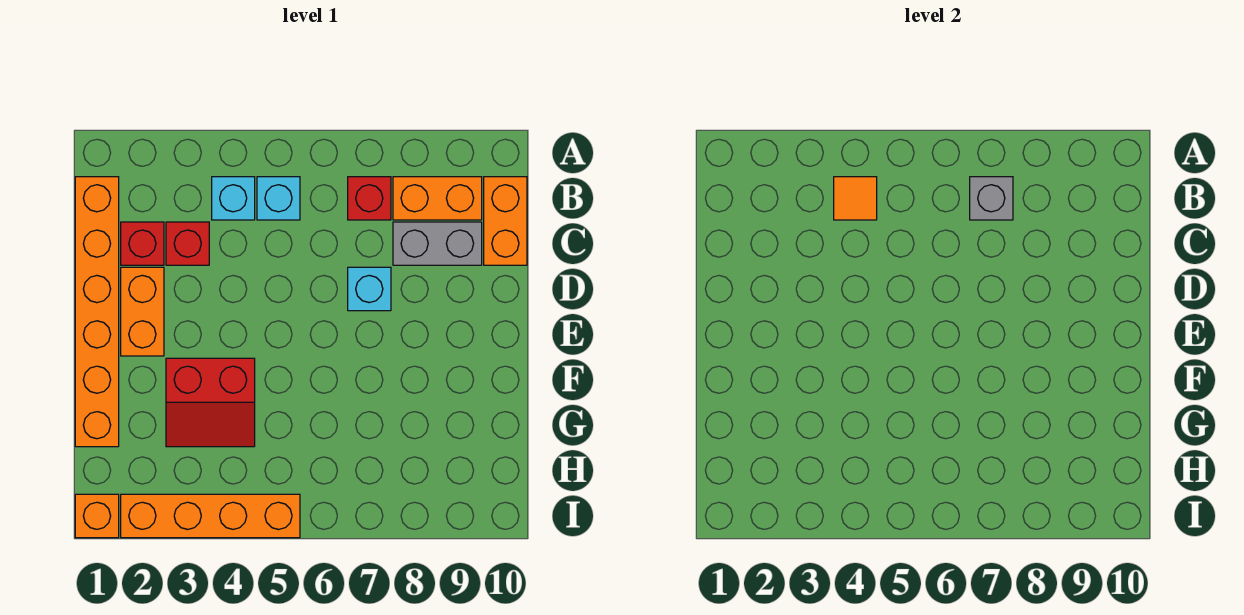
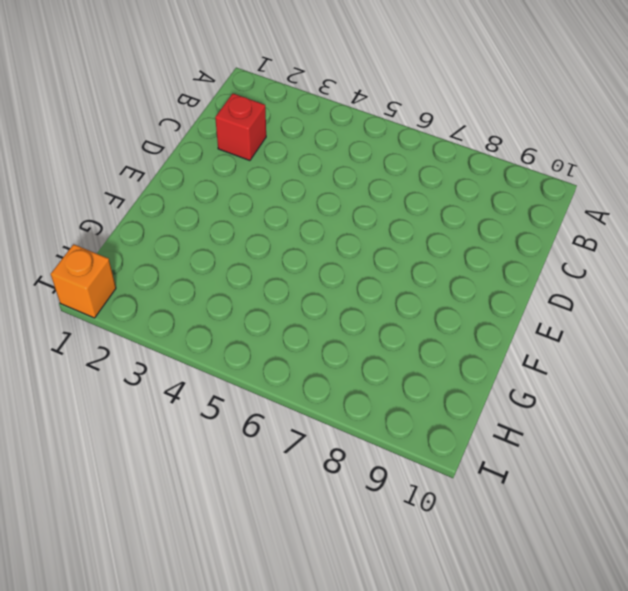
none -> orange brick B1:G1 level 1
none -> cyan brick B4 level 1
none -> cyan brick B5 level 1

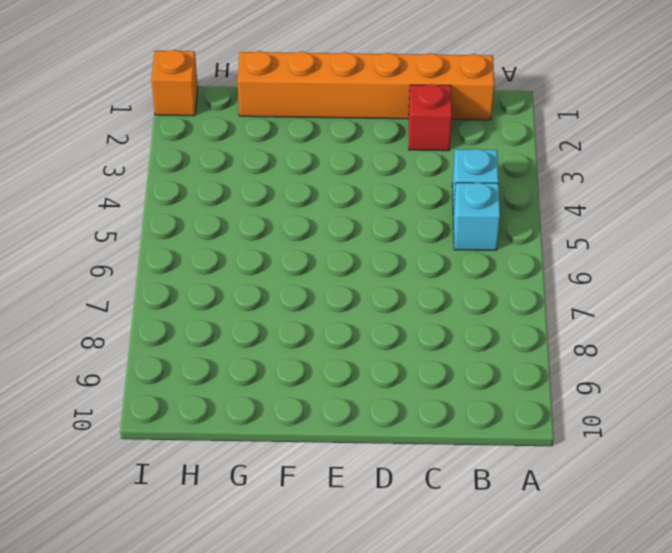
none -> red brick B7 level 1
none -> orange brick B8:B9 level 1
none -> orange brick B10:C10 level 1

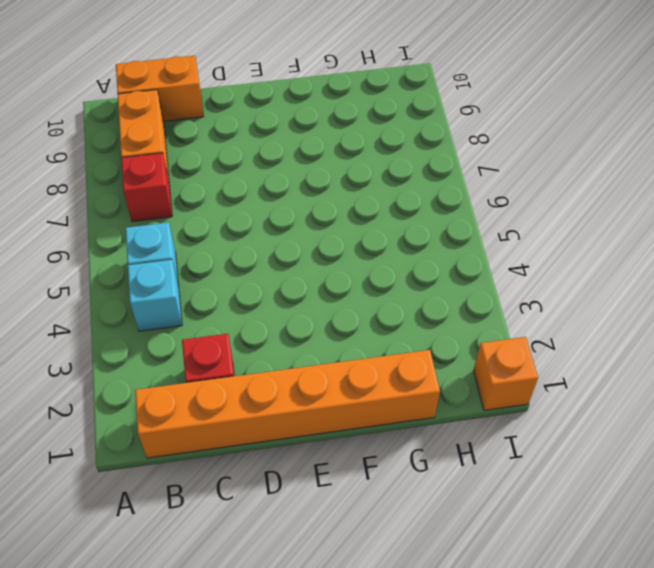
none -> red brick C3 level 1
none -> grey brick C8:C9 level 1
none -> orange brick D2:E2 level 1

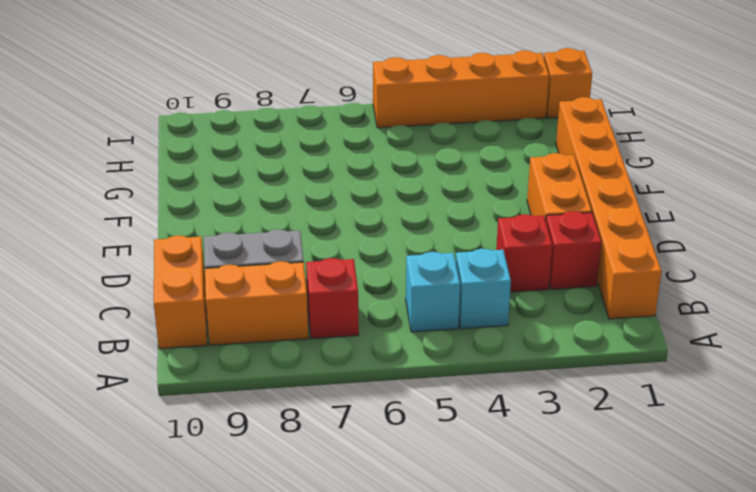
none -> cyan brick D7 level 1
none -> red slope F3:G4 level 1 top F
none -> orange tile B4 level 2

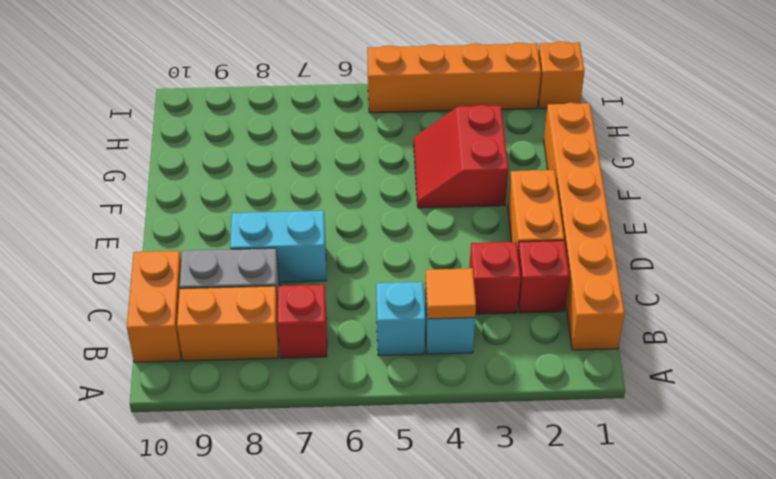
cyan brick D7:D8 level 1 -> cyan brick D7 level 1
red slope F3:G4 level 1 top 3 -> red slope F3:G4 level 1 top F
none -> grey brick B7 level 2

